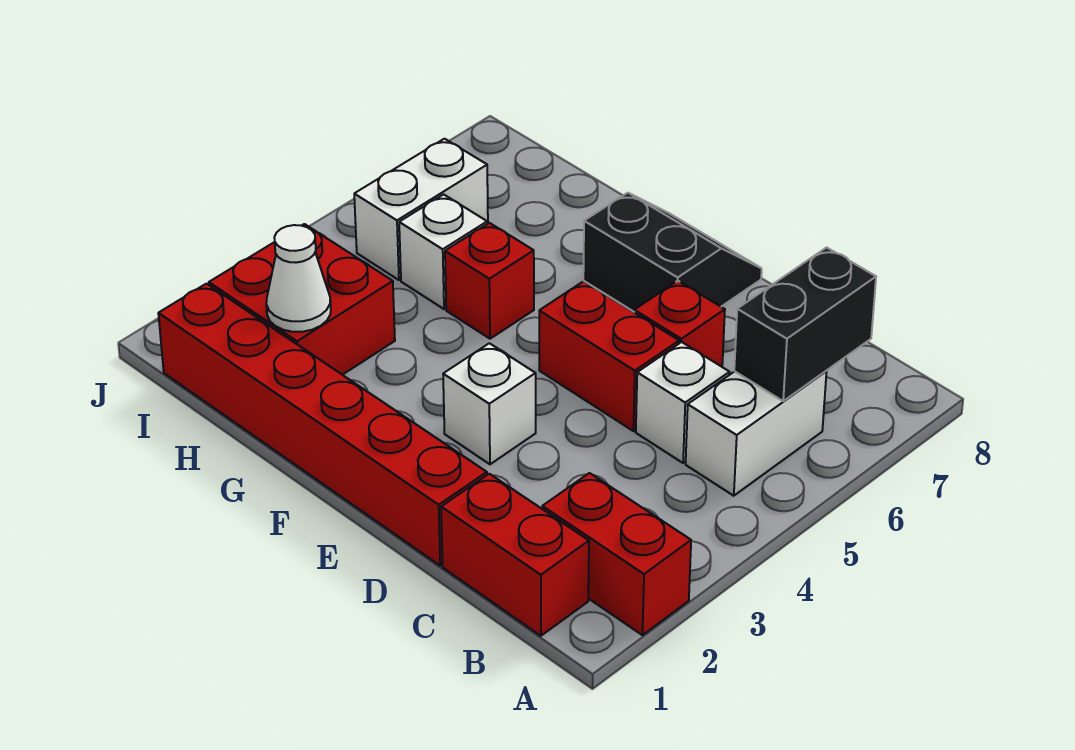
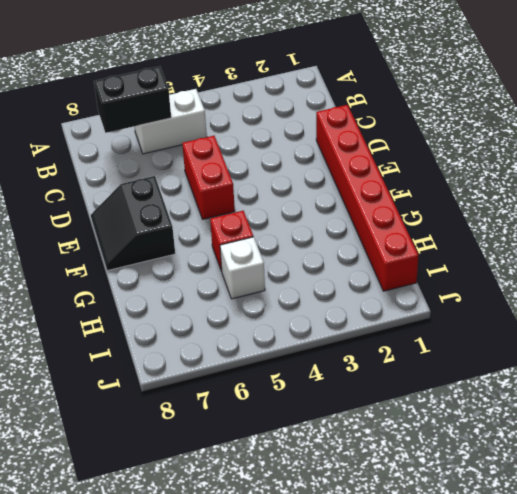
none -> red brick A2:B2 level 1
none -> red brick B1:C1 level 1
none -> white brick C5 level 1

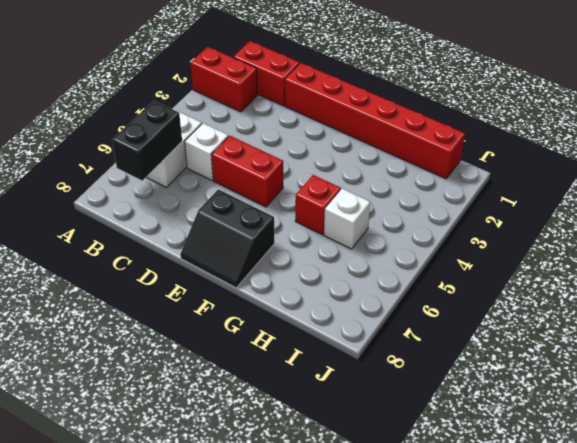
none -> red brick D6 level 1
none -> white brick E3 level 1
none -> red brick H2:I3 level 1

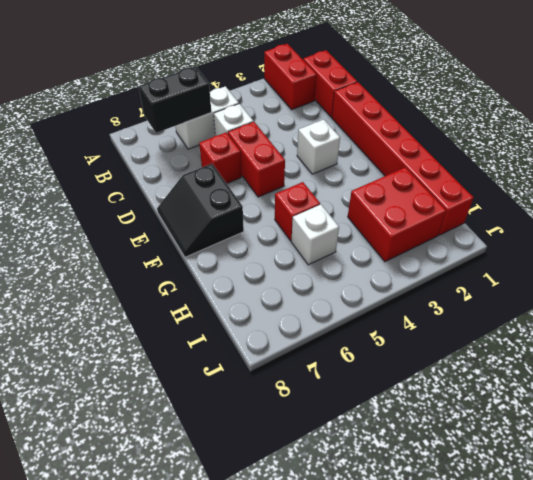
none -> white brick I5:I6 level 1
none -> white cone H2 level 2

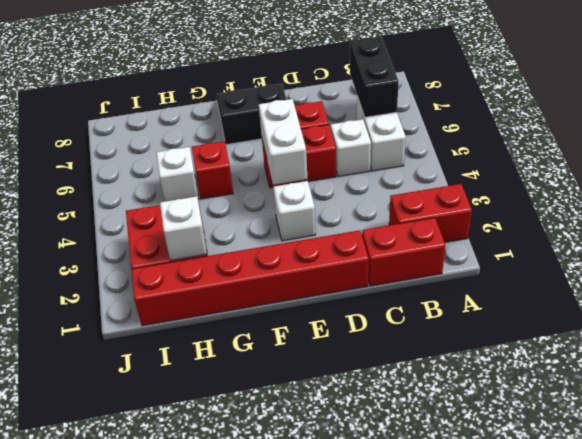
white brick E4:E5 level 2 -> white brick I5:I6 level 1
white brick H2 level 2 -> white cone H2 level 2

